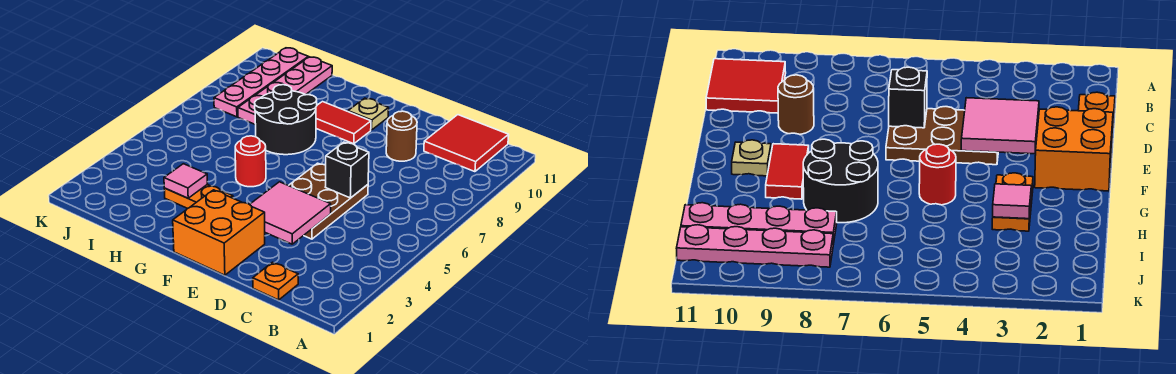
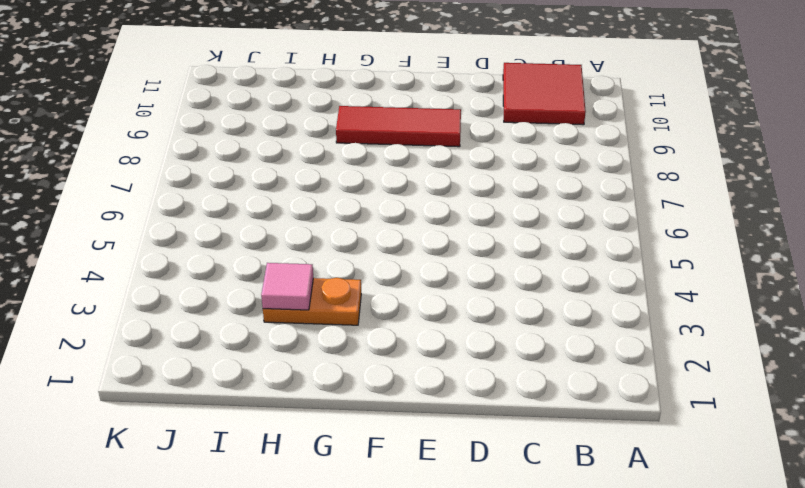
red tile E9:G9 level 1 -> red tile F9:G9 level 1
none -> orange plate C1 level 1
none -> brown plate D4:E6 level 1
none -> brown round brick D9 level 1

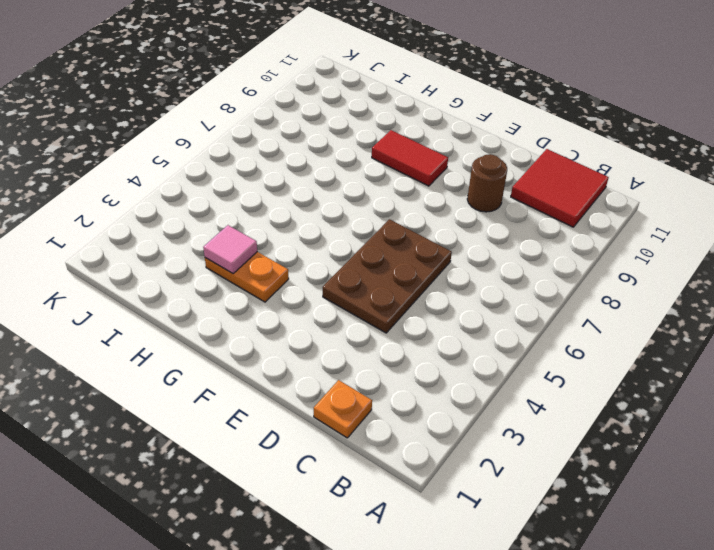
none -> orange brick E1:F2 level 1
none -> tan plate F10 level 1
none -> red round brick G5 level 1

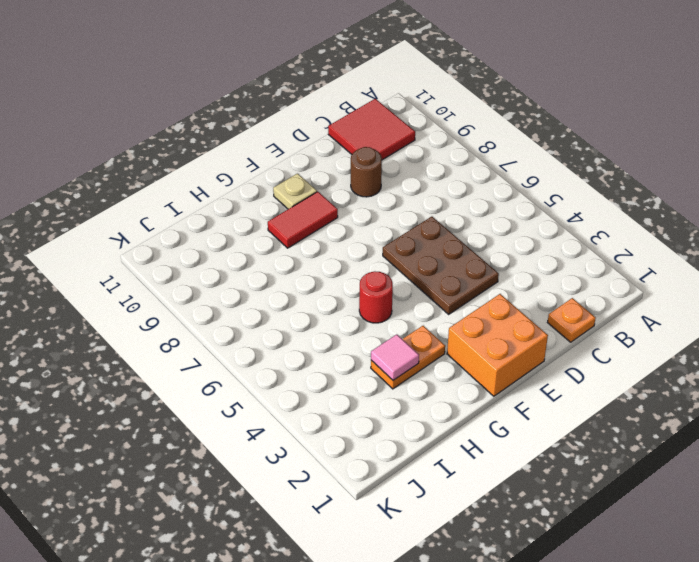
none -> black round brick G7:H8 level 1
none -> pink plate I8:I11 level 1
none -> pink plate J8:J11 level 1

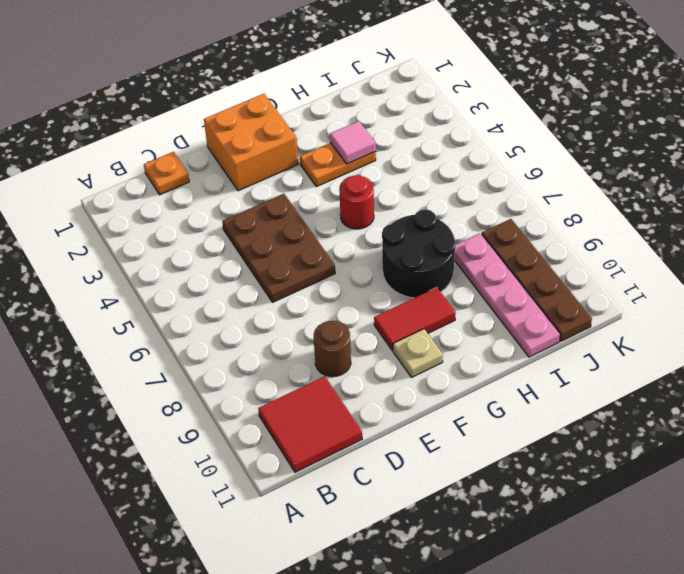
brown plate J8:J11 level 1 -> pink plate J8:J11 level 1
none -> pink tile D3:E4 level 2
none -> black brick D6 level 2

